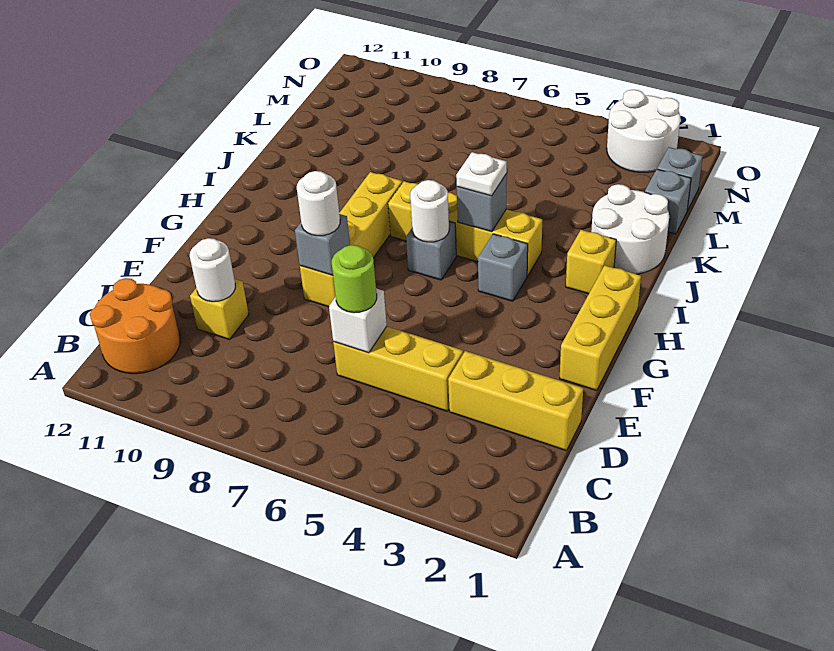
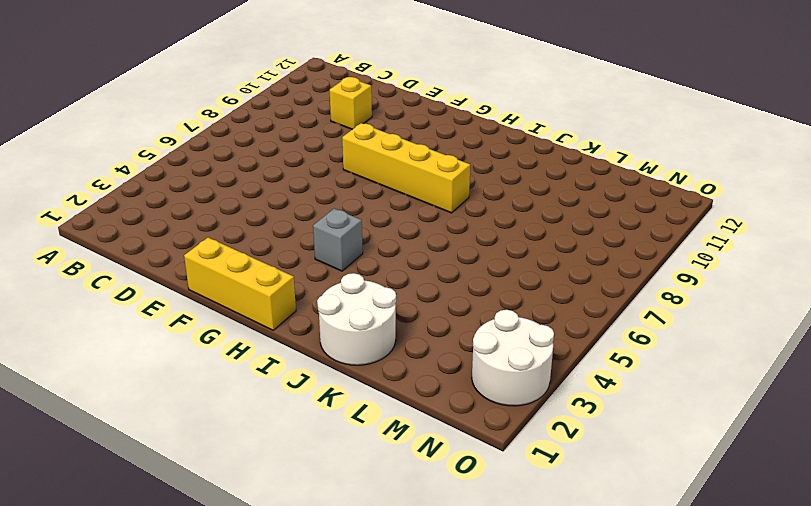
none -> orange round brick B11:C12 level 1
none -> yellow brick D1:D3 level 1
none -> yellow brick D4:D6 level 1

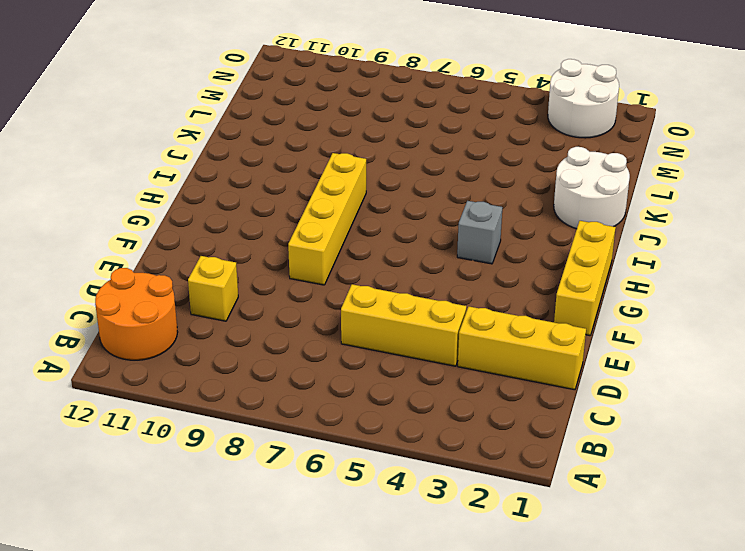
none -> grey brick H6 level 1
none -> yellow brick I2 level 1
none -> yellow brick I4:I7 level 1

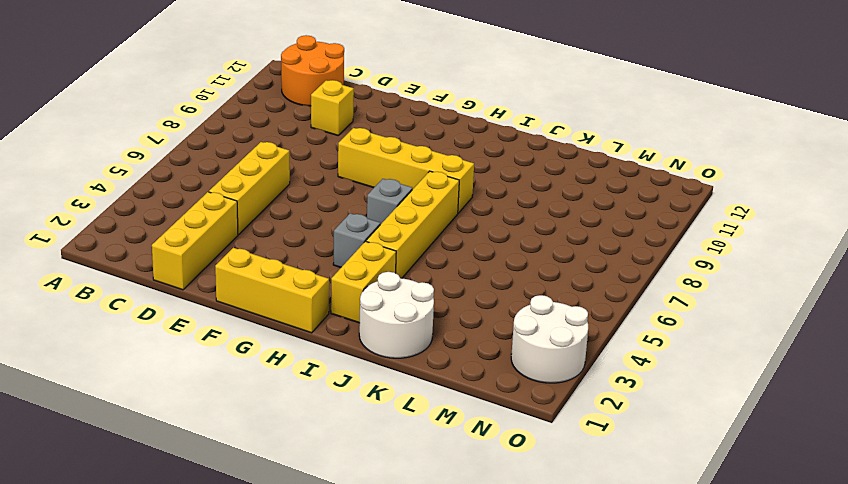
yellow brick I2:I3 level 1 -> yellow brick I2 level 1
none -> grey brick L1 level 1
none -> grey brick M1 level 1
none -> white brick D6 level 2

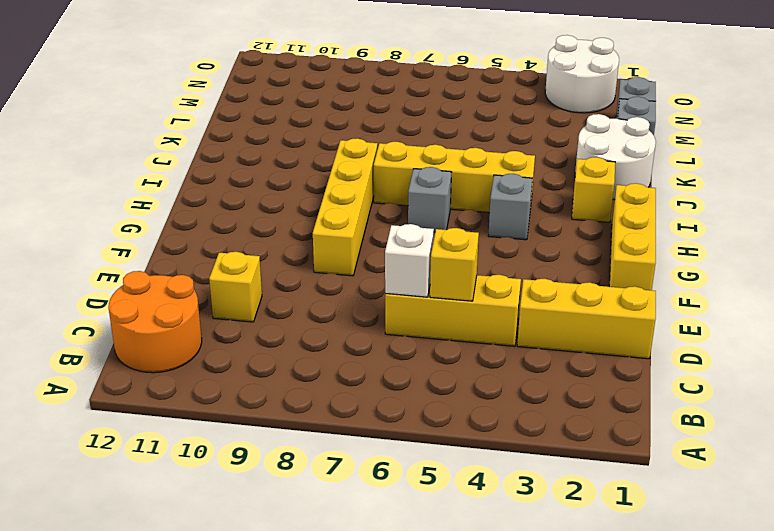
yellow brick D5 level 2 -> none
none -> white round brick D10 level 2
none -> grey brick F8 level 2
none -> white round brick H6 level 2

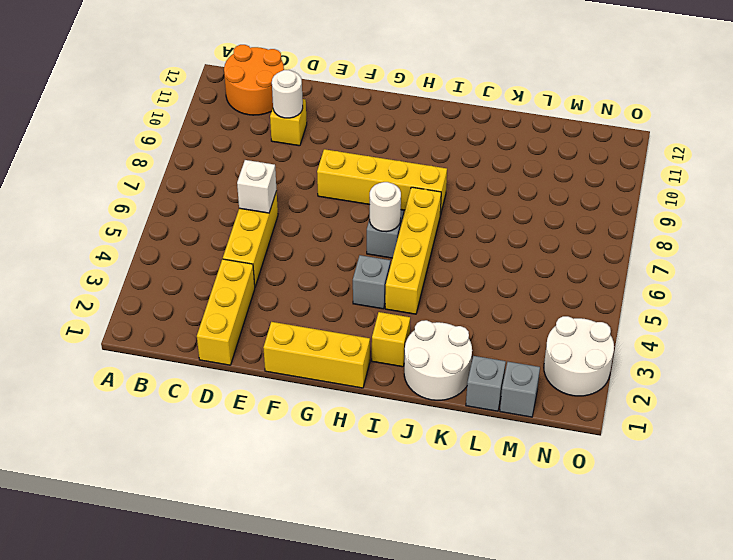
none -> grey brick F8 level 2
none -> grey brick I5 level 2
none -> lime round brick D6 level 3

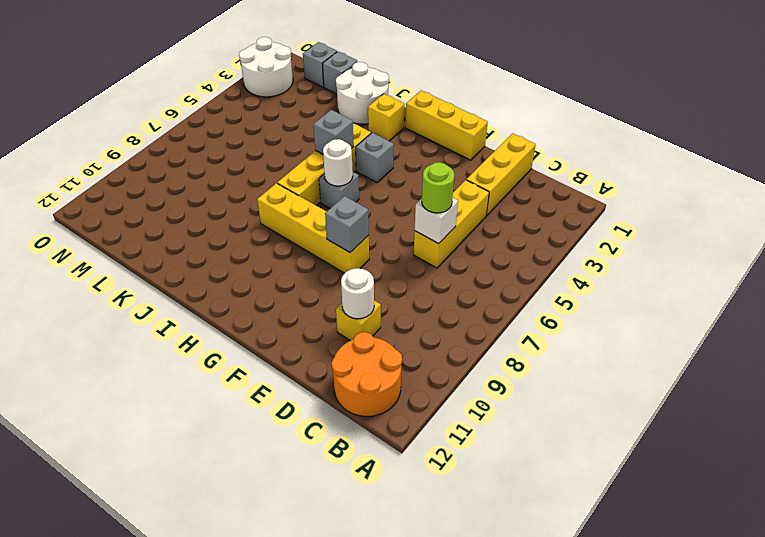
none -> white round brick F8 level 3
none -> white plate I5 level 3

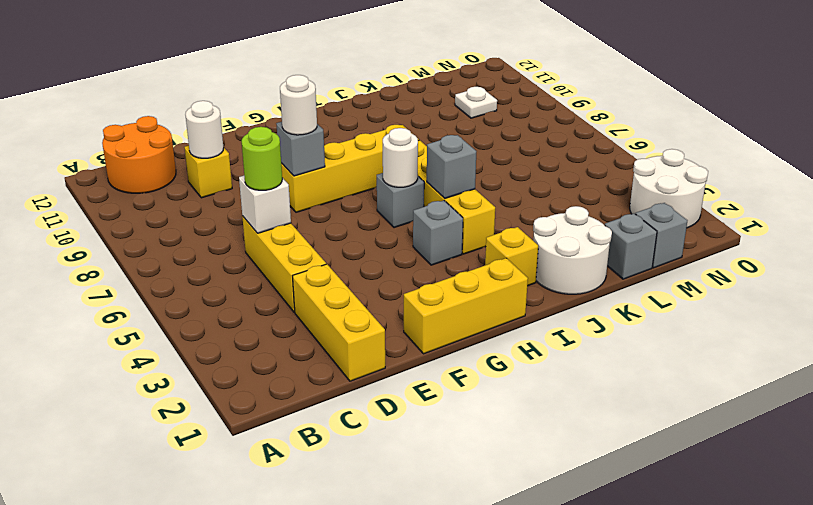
white plate M10 level 1 -> white plate I5 level 3

